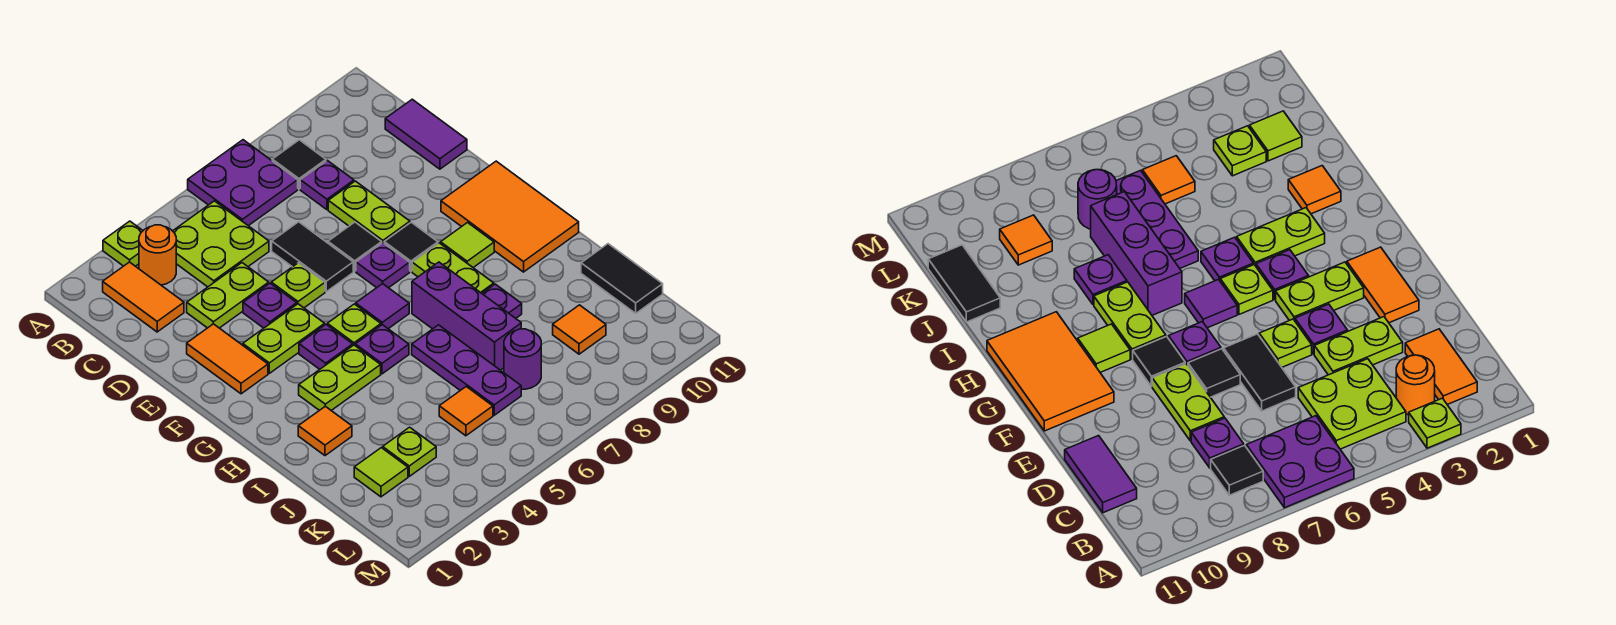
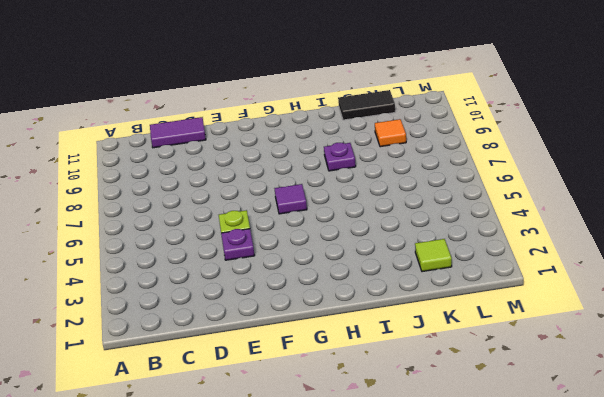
none -> lime plate A3 level 1
none -> purple plate A6:B7 level 1
none -> orange tile B2:C2 level 1
none -> orange round brick B3 level 1

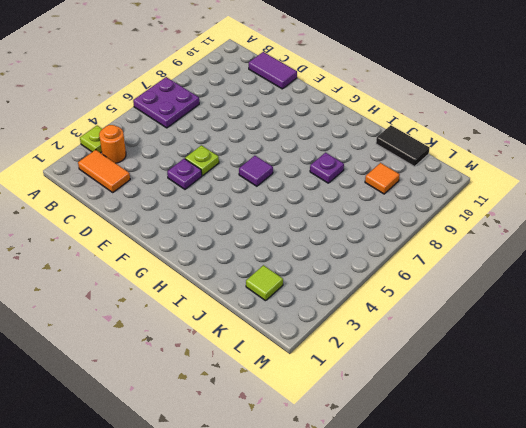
none -> lime plate B4:C5 level 1
none -> black tile B8 level 1
none -> purple plate C8 level 1
none -> lime plate D3:D4 level 1

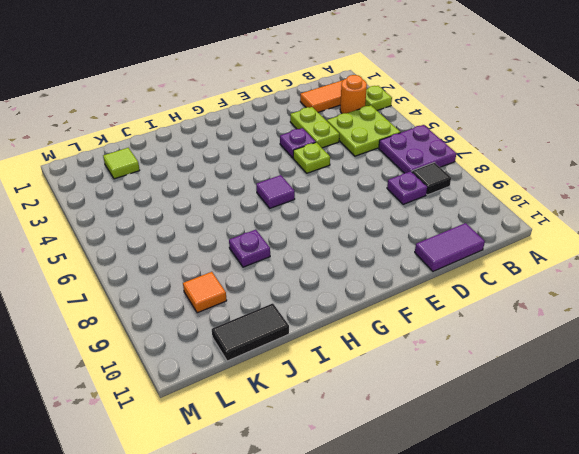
none -> black tile D6:E6 level 1
none -> lime plate D8:E8 level 1
none -> orange tile E2:F2 level 1
none -> black tile E7 level 1

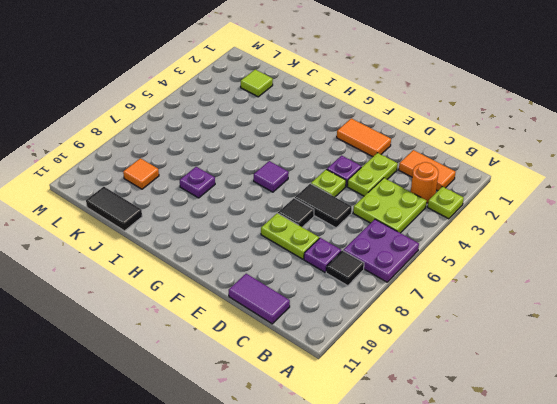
none -> lime plate F3:F4 level 1
none -> purple plate F7 level 1
none -> black tile F8 level 1
none -> orange tile F10:H11 level 1

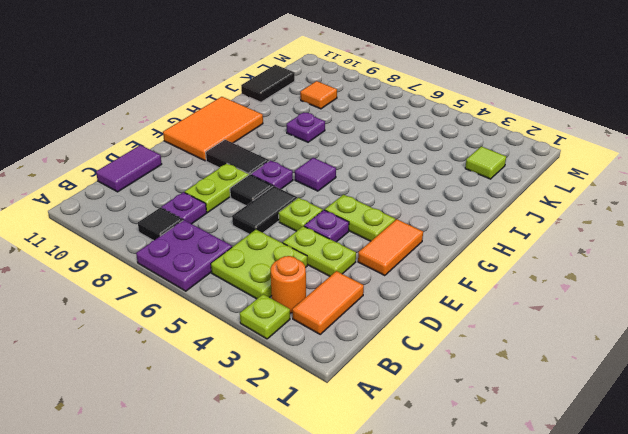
black tile F8:F9 level 1 -> black tile F8 level 1
none -> purple plate G4 level 1
none -> lime plate G5 level 1
none -> lime plate G8:H8 level 1
none -> lime tile G9 level 1

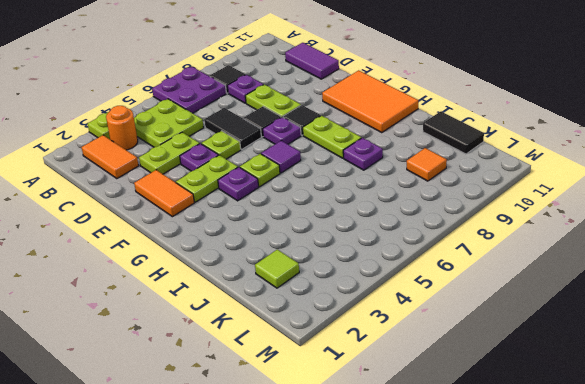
none -> lime tile G9 level 1
none -> lime plate H3:H4 level 1
none -> purple plate H5 level 1
none -> purple brick H7:J7 level 1

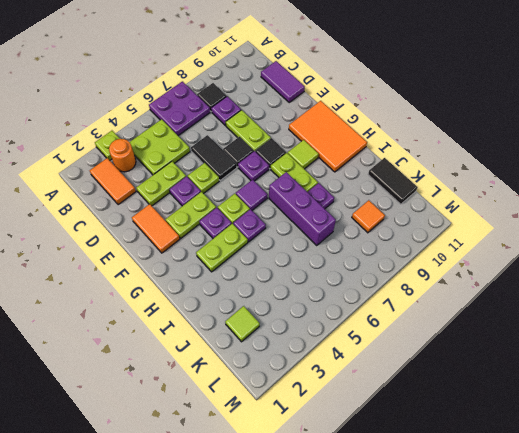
none -> orange tile I2 level 1
none -> purple plate I6:K6 level 1
none -> lime plate K3 level 1
none -> orange tile K5 level 1

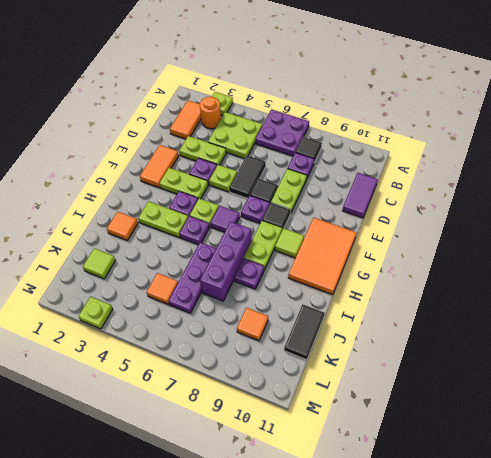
lime plate M3 level 1 -> lime plate K3 level 1
none -> purple round brick K7 level 1

